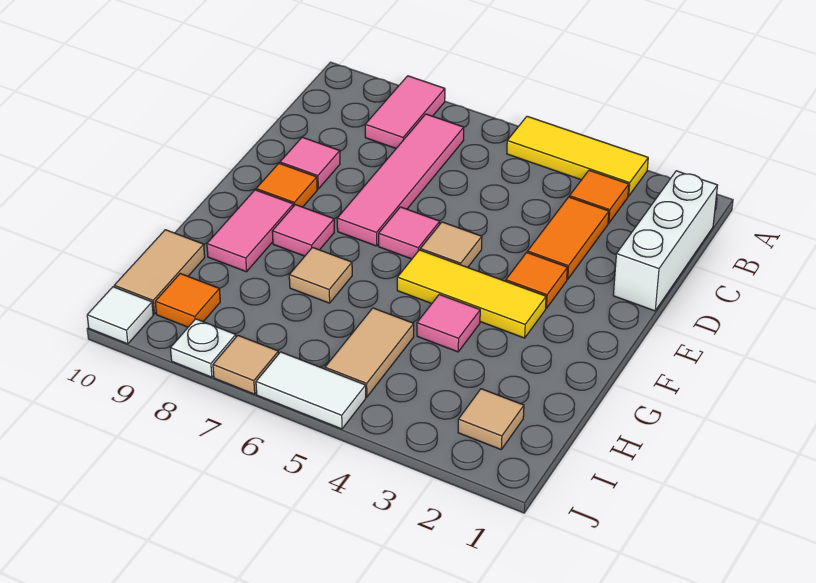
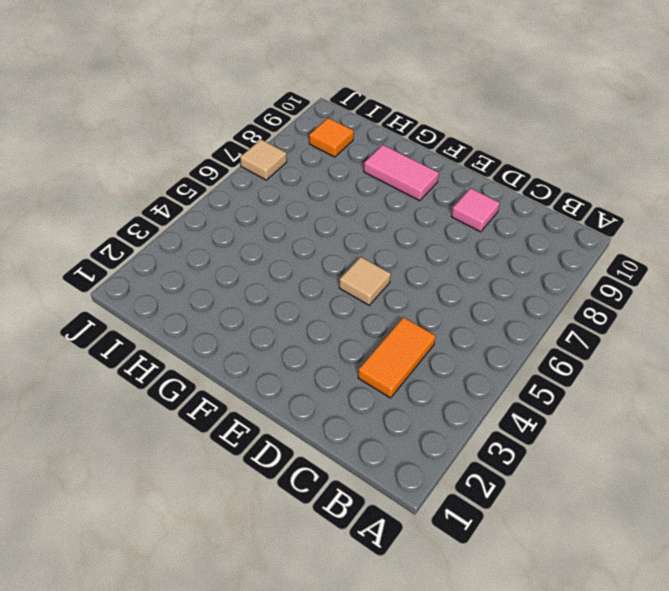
orange tile C3:C4 level 1 -> orange tile C3:D3 level 1
none -> yellow tile A3:A5 level 1
none -> pink tile A8:B8 level 1
none -> white brick B1:D1 level 1

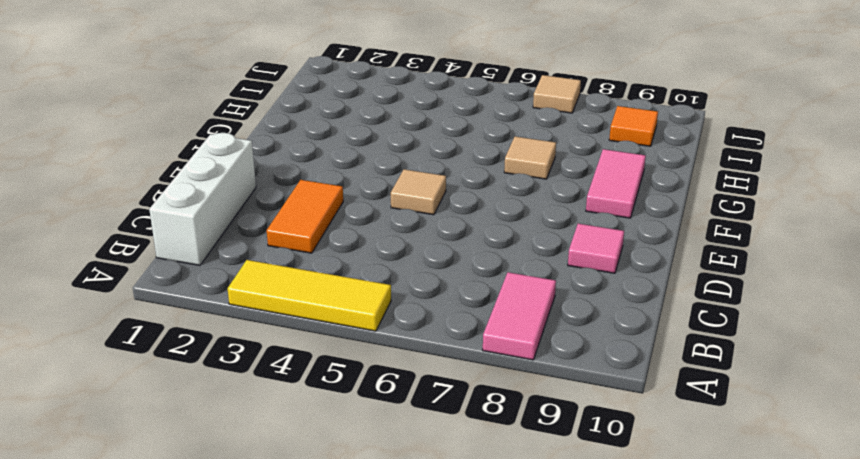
none -> orange tile B3 level 1
none -> pink tile B7:E7 level 1
none -> orange tile E3 level 1

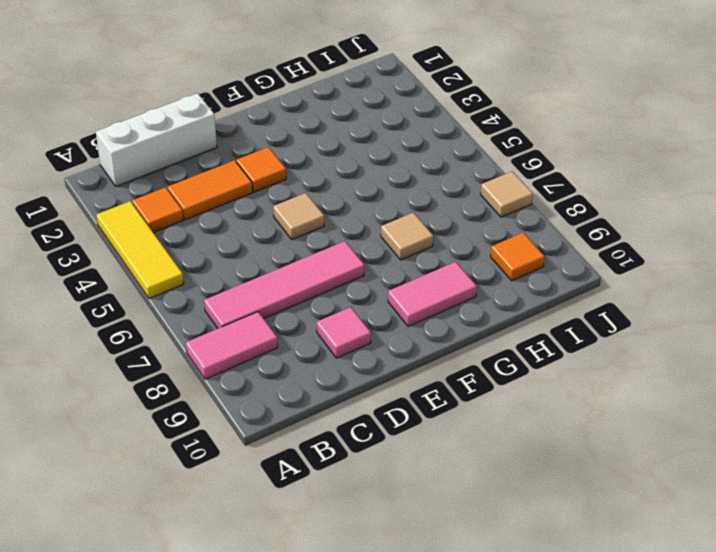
none -> pink tile E6 level 1
none -> orange tile E9 level 1
none -> yellow tile F3:F5 level 1

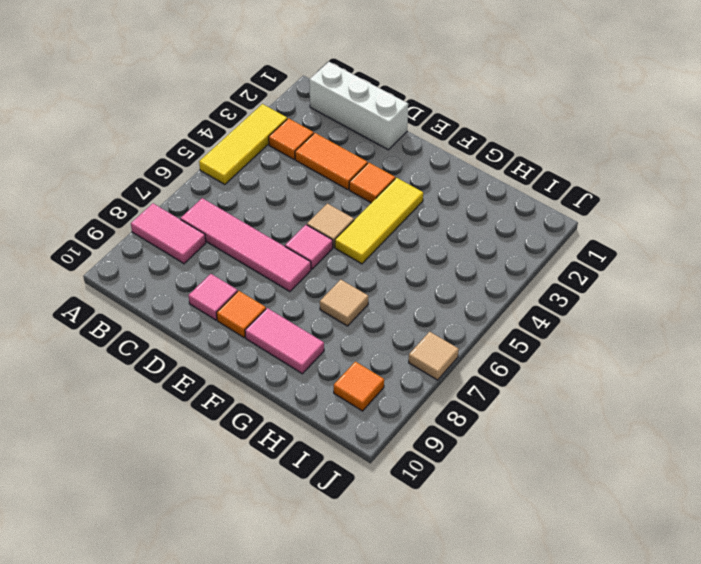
none -> pink tile F8 level 1
none -> pink tile G4 level 1
none -> tan tile H5:I5 level 1

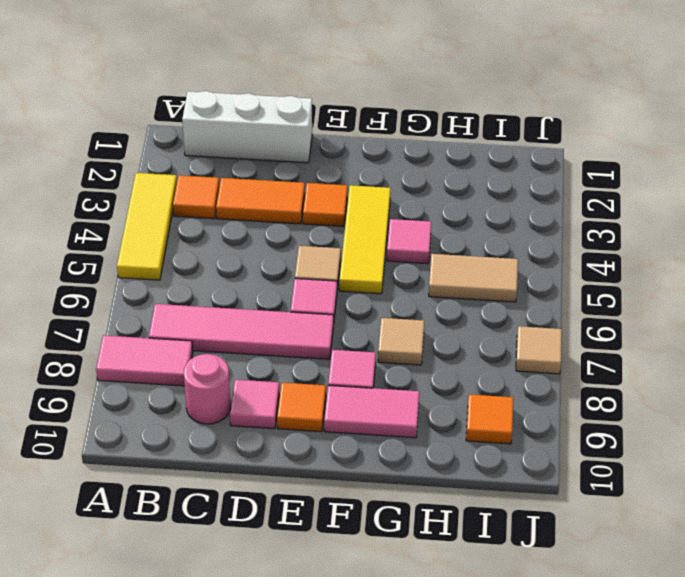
pink round brick C9 level 1 -> none
none -> tan tile H10:I10 level 1
none -> tan tile I2 level 1
none -> white tile J5:J6 level 1

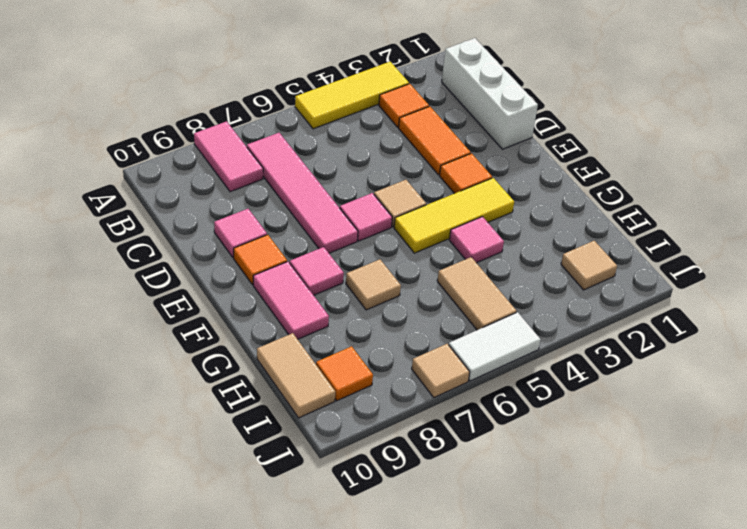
none -> white plate J8 level 1
none -> white tile J10 level 1

